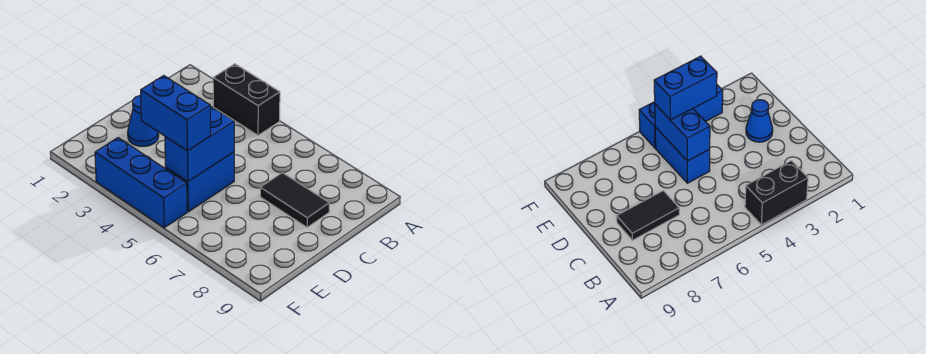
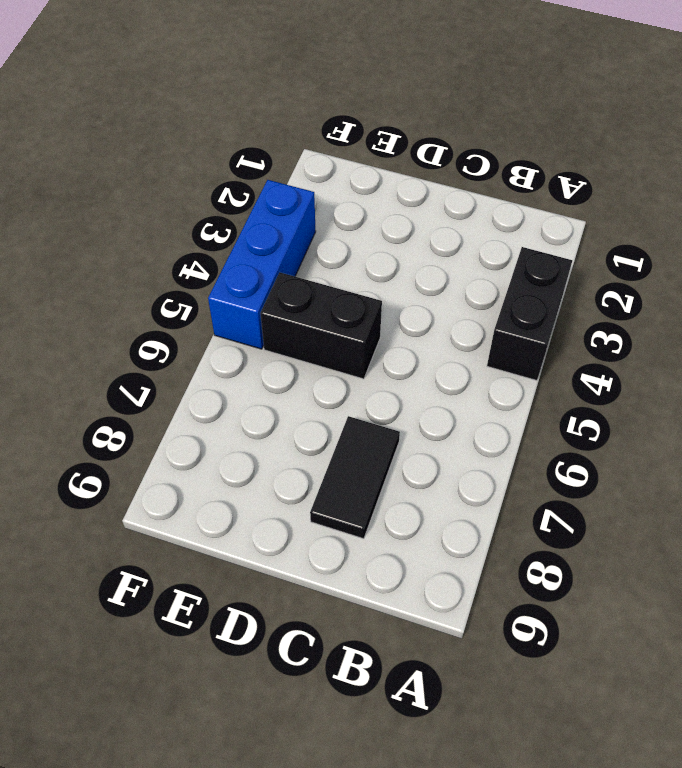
black brick D5:E5 level 1 -> blue brick D5:E5 level 1
none -> blue cone D2 level 1
none -> blue brick D5:E5 level 2

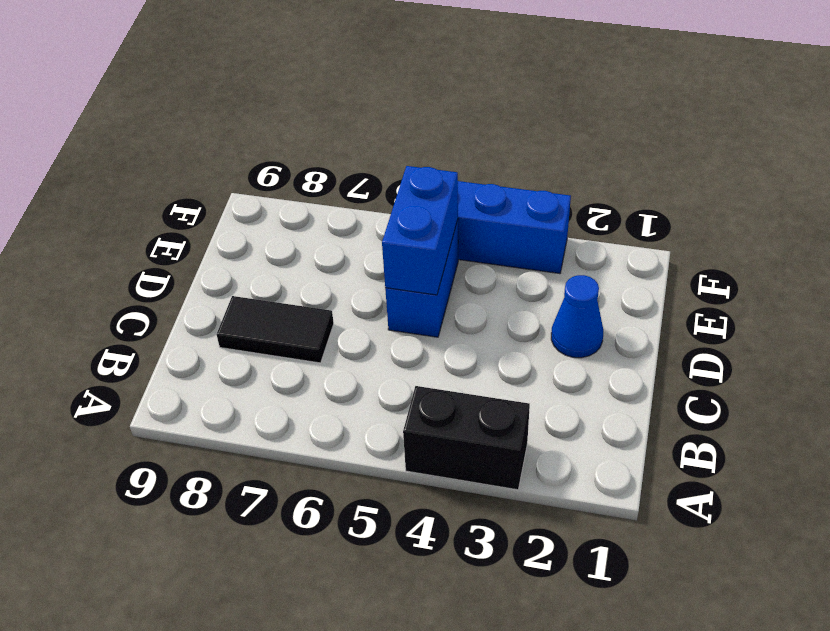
none -> blue brick E4:E5 level 3

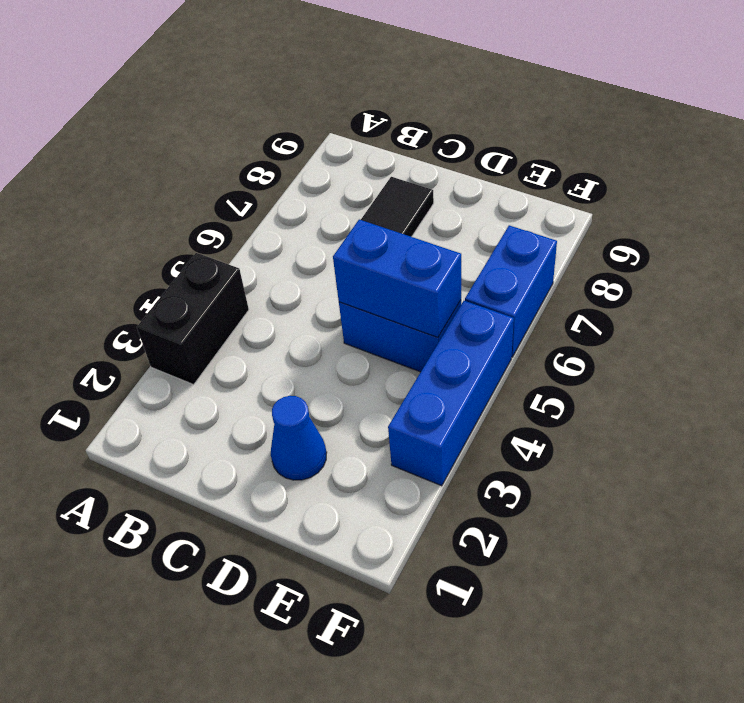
blue brick F6:F7 level 1 -> blue brick E4:E5 level 3

